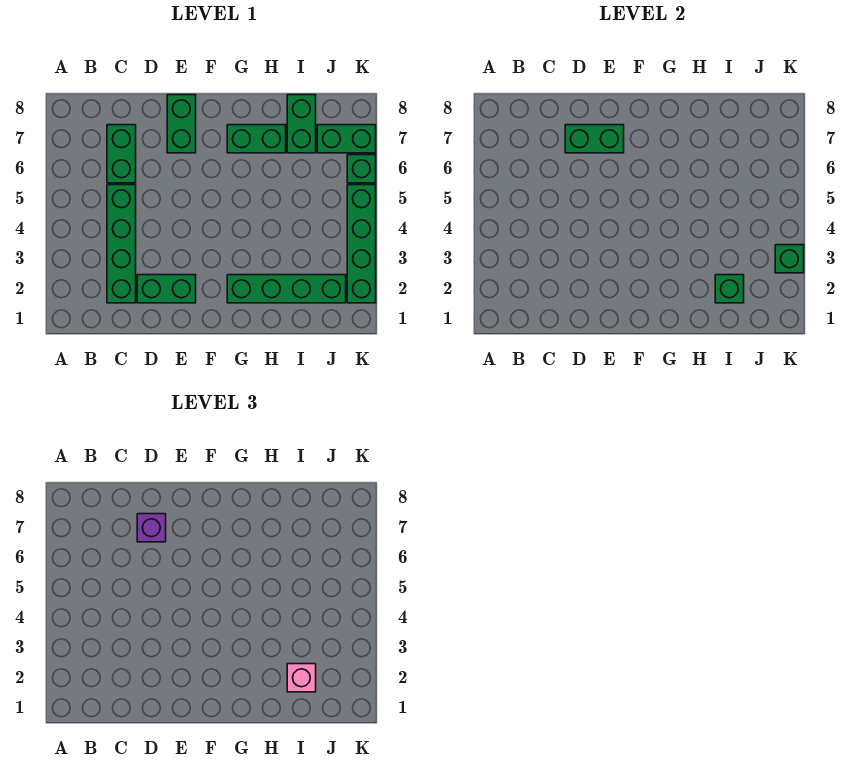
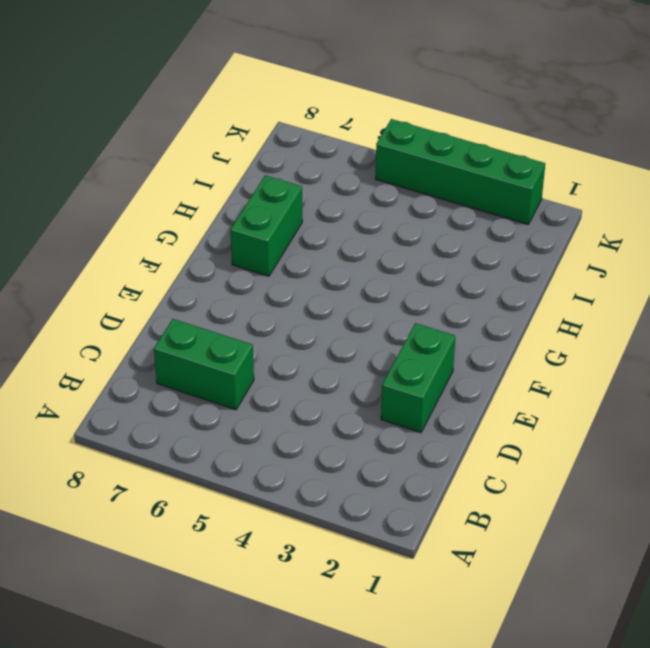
none -> green brick C2:C5 level 1
none -> green brick E7:E8 level 1
none -> green brick G2:J2 level 1

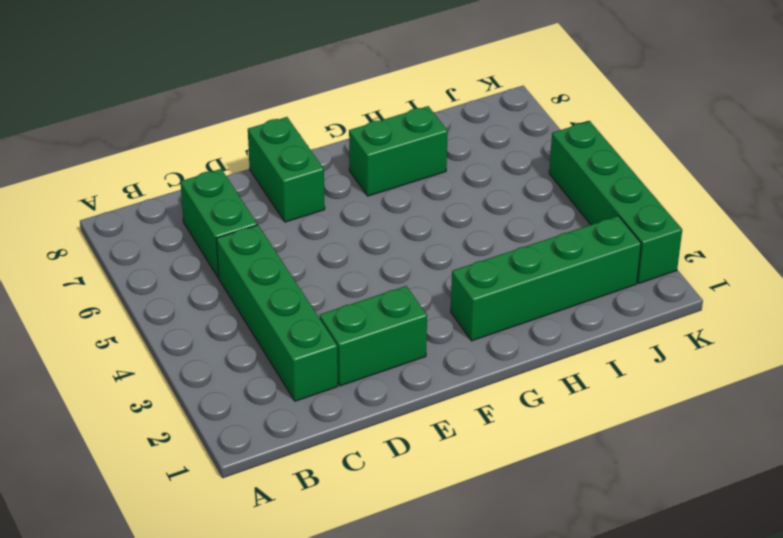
none -> green brick I7:I8 level 1
none -> green brick J7:K7 level 1
none -> green brick K6 level 1

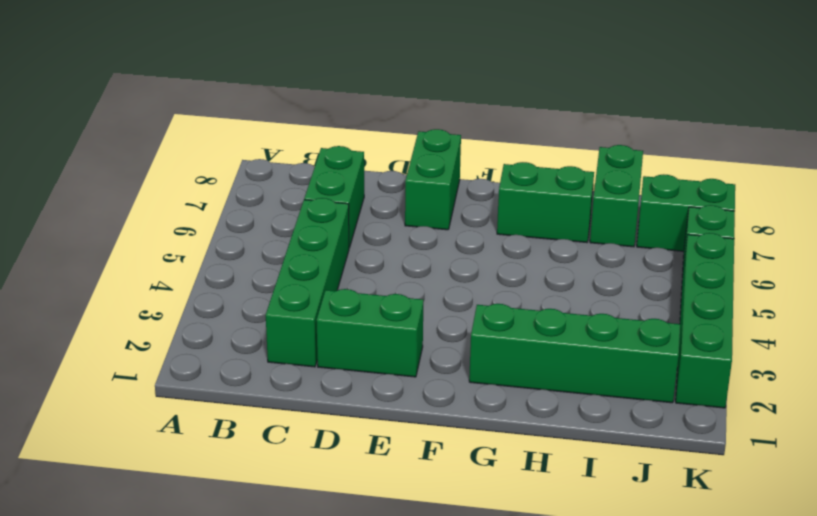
none -> green brick D7:E7 level 2
none -> green brick I2 level 2
none -> green brick K3 level 2

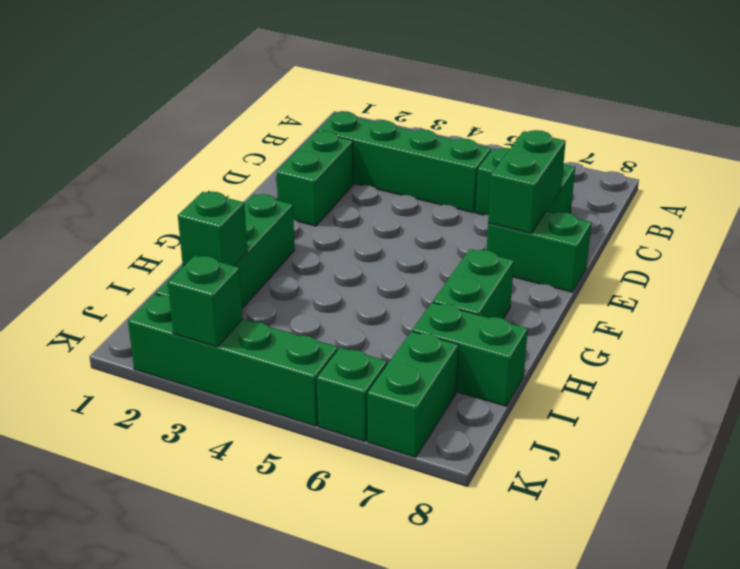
none -> purple brick D7 level 3
none -> pink brick I2 level 3

